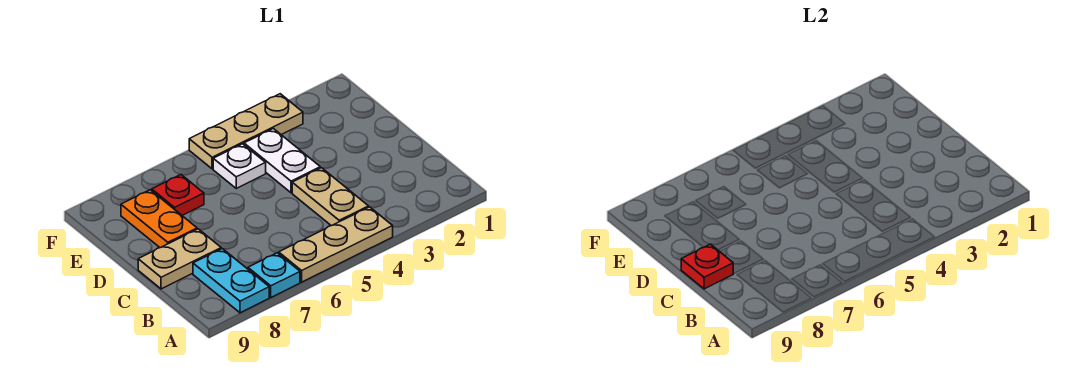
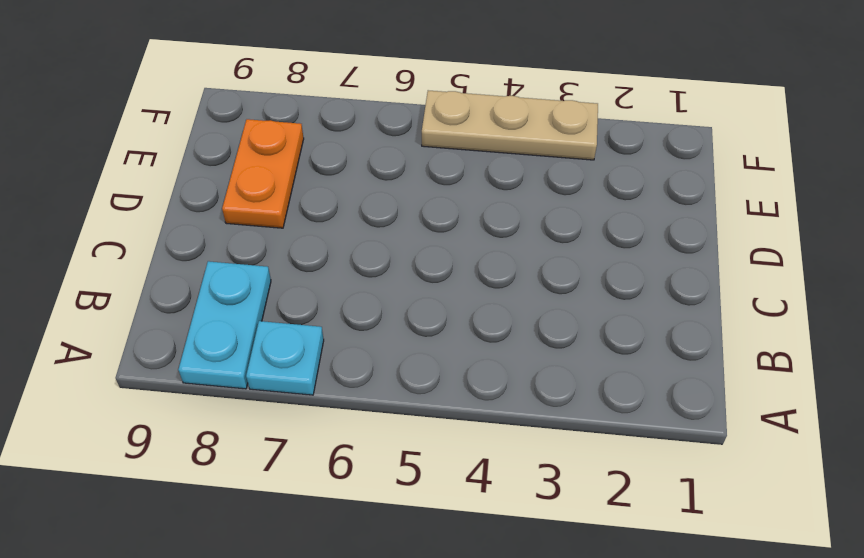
none -> tan plate A4:A6 level 1
none -> tan plate B4:C4 level 1

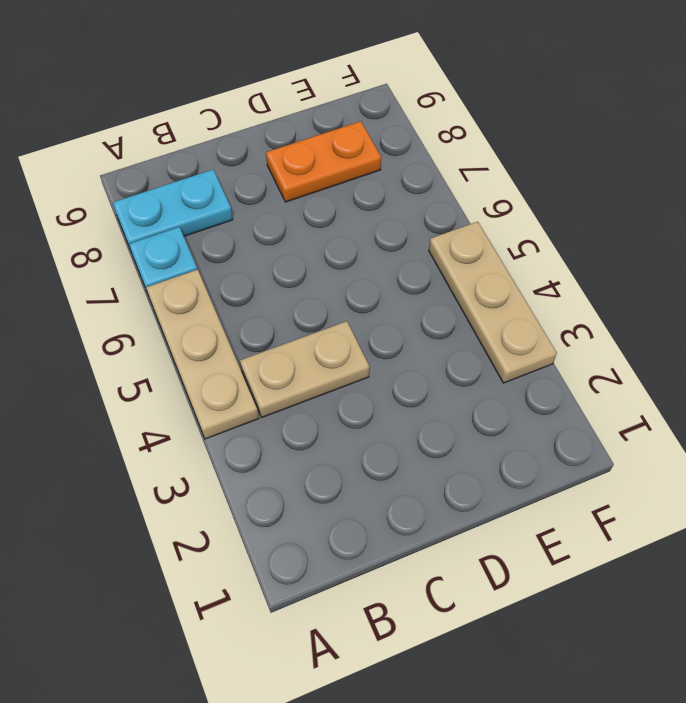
none -> tan plate C8:C9 level 1
none -> white plate D4:E4 level 1

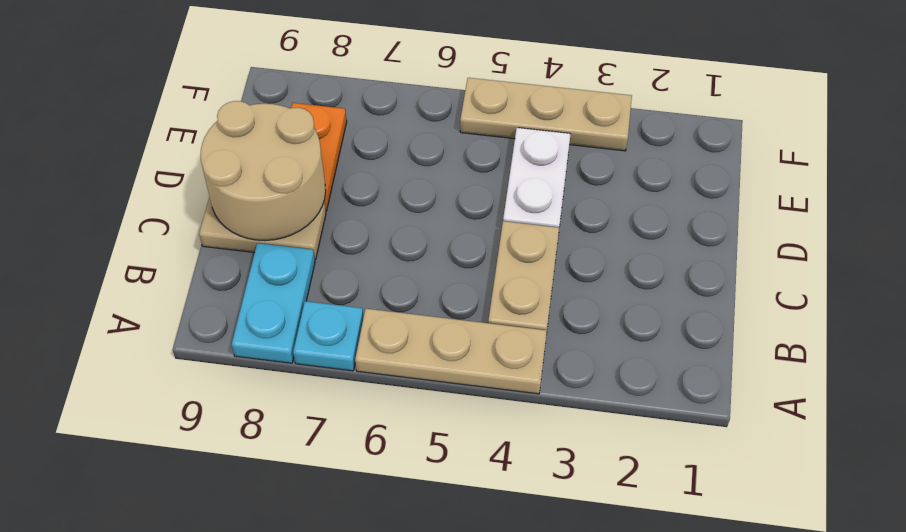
tan round brick C8:D9 level 2 -> red plate C9 level 2
none -> white plate E5 level 1
none -> red plate E7 level 1

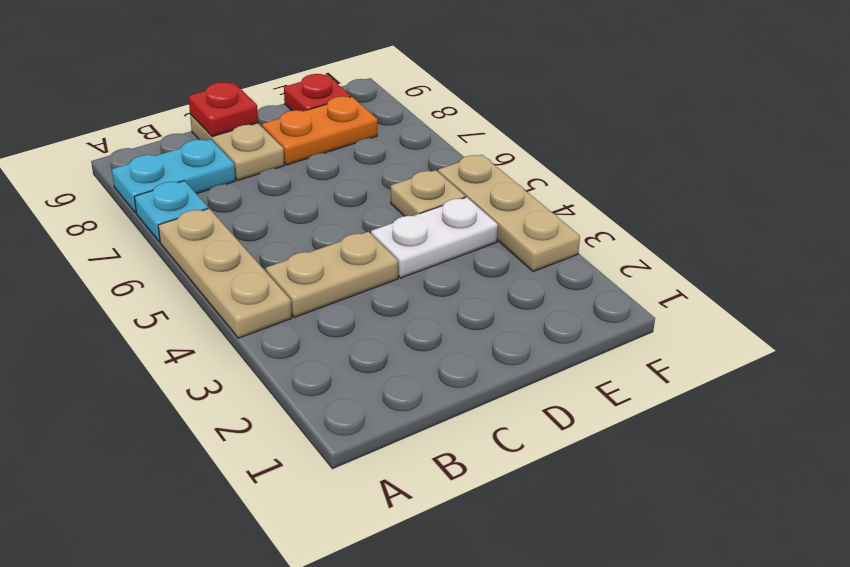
tan plate E5 level 1 -> white plate E5 level 1
red plate E9 level 1 -> red plate E7 level 1

